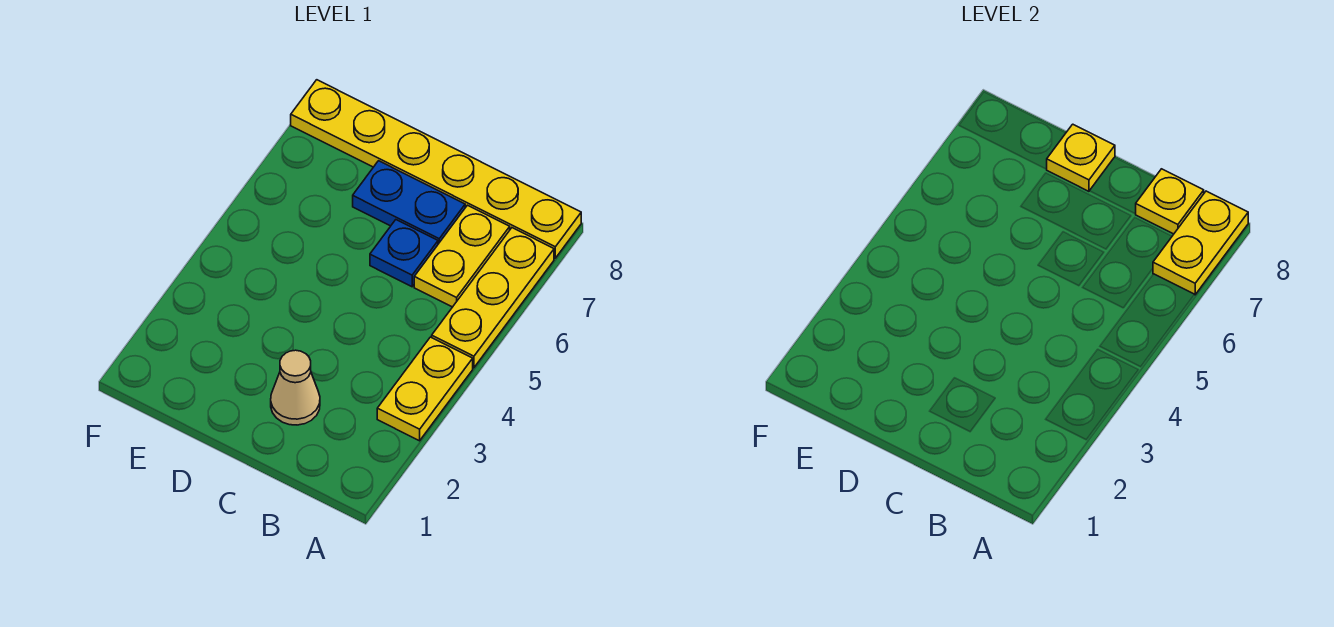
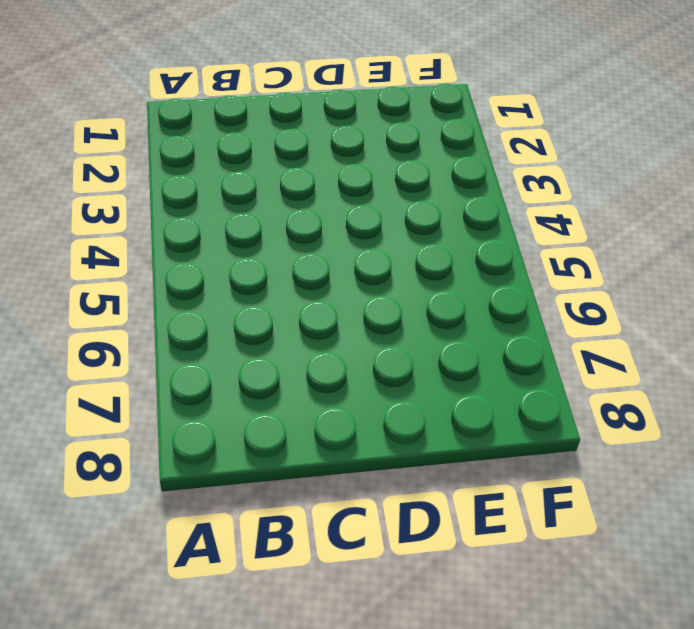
none -> yellow plate A3:A4 level 1
none -> yellow plate A5:A7 level 1

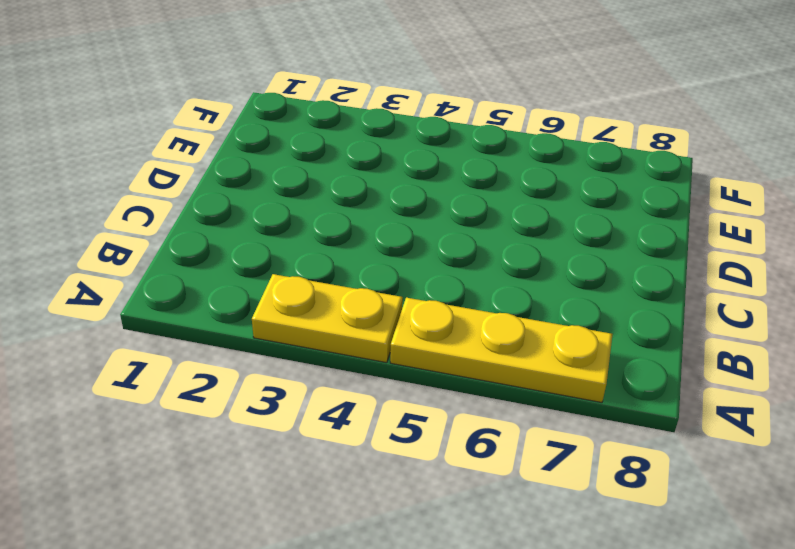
none -> yellow plate A8:F8 level 1
none -> yellow plate B6:B7 level 1

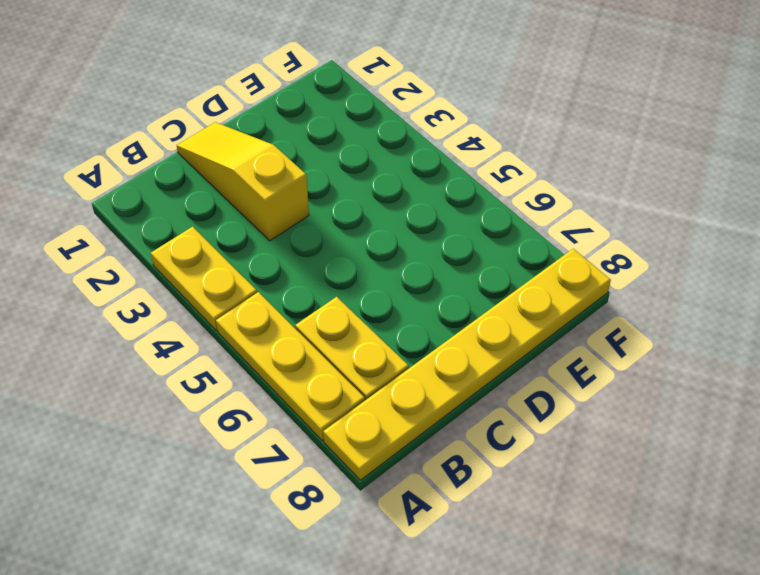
yellow slope C1:C3 level 1 top 3 -> tan cone C2 level 1
none -> blue plate C6 level 1
none -> blue plate C7:D7 level 1

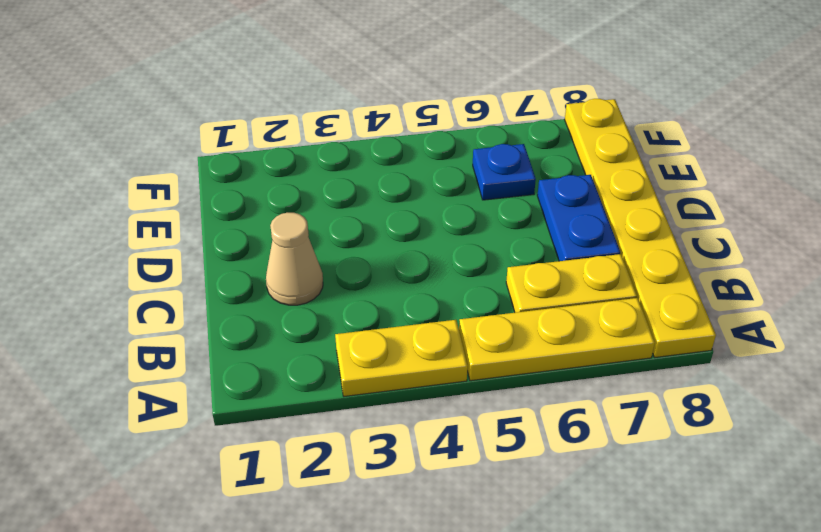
blue plate E6 level 1 -> blue plate C6 level 1
none -> yellow plate A7:A8 level 2
none -> yellow plate B8 level 2

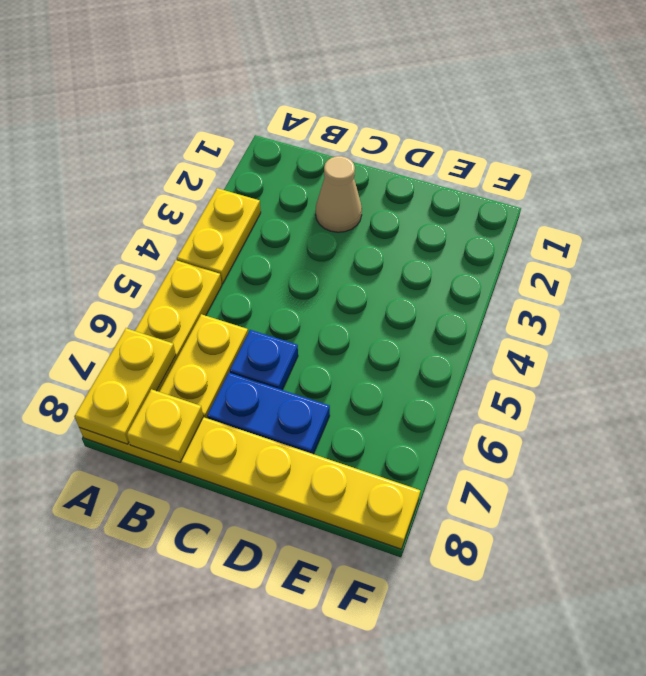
none -> yellow plate D8 level 2

